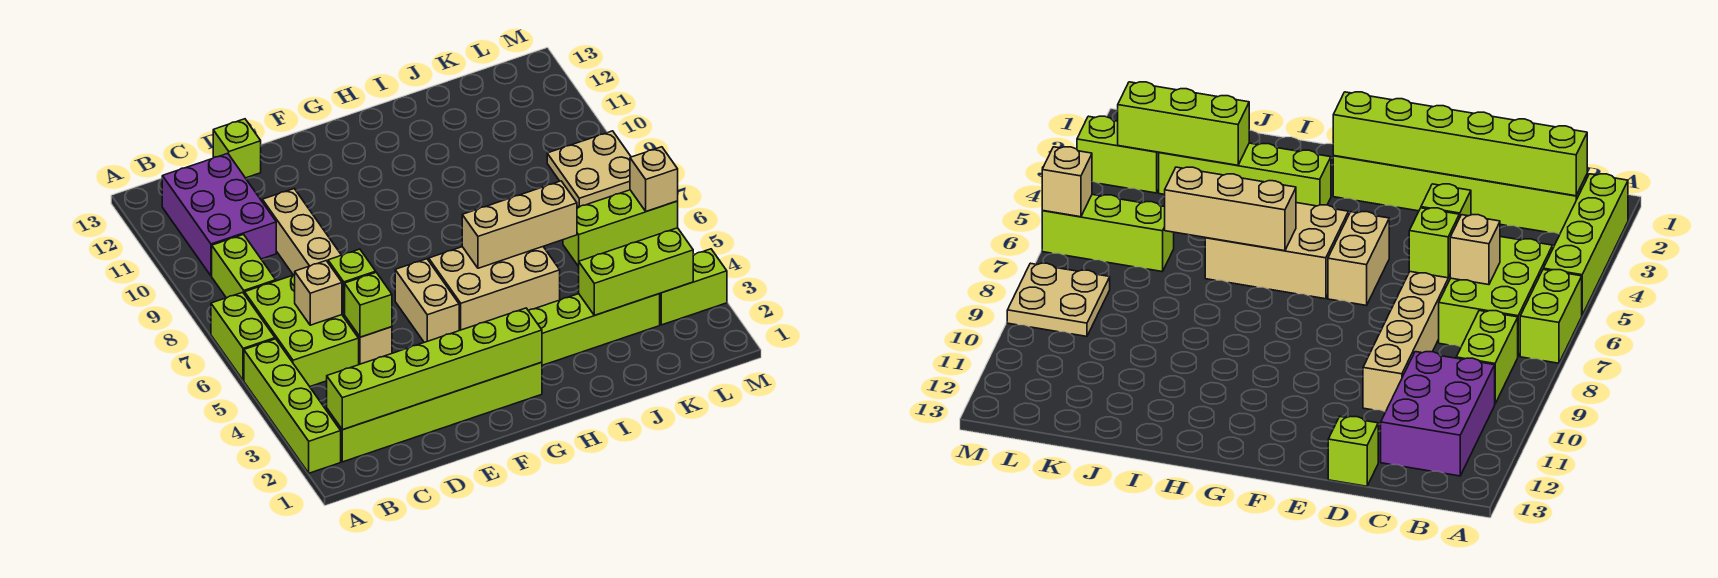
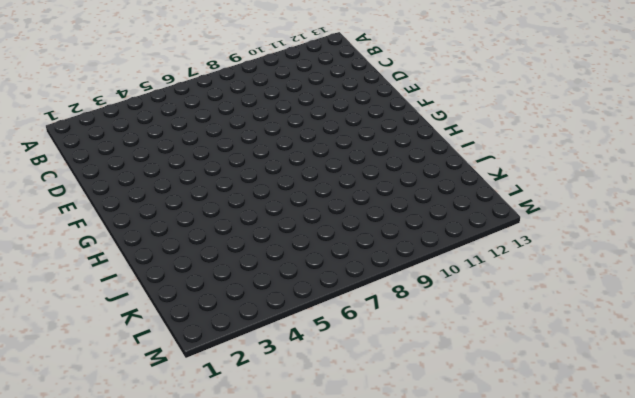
none -> lime brick A2:A5 level 1
none -> lime brick A6:A7 level 1
none -> lime brick B2:G2 level 1

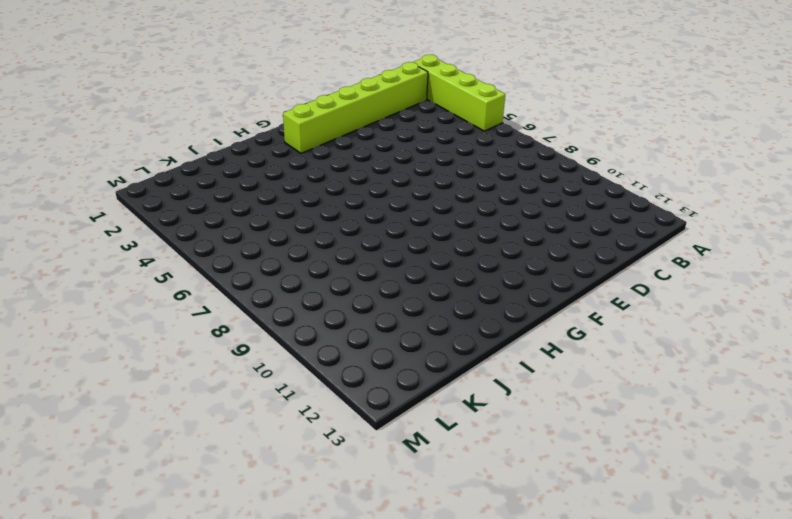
none -> lime brick A6:A7 level 1
none -> lime brick B5:C7 level 1
none -> lime brick B8:B9 level 1

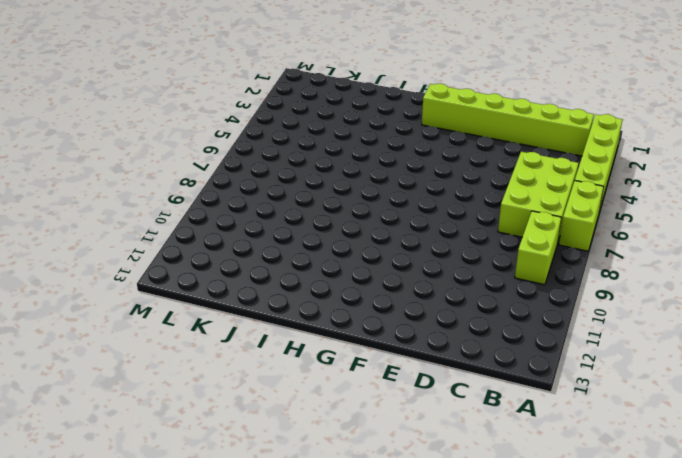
none -> purple brick B10:C12 level 1
none -> tan brick D5:D10 level 1
none -> lime brick D13 level 1

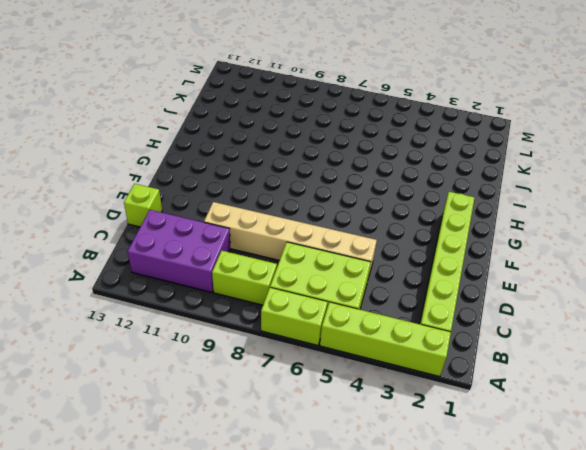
none -> tan brick F5:F6 level 1
none -> tan brick G5:I6 level 1
none -> lime brick H3:K3 level 1

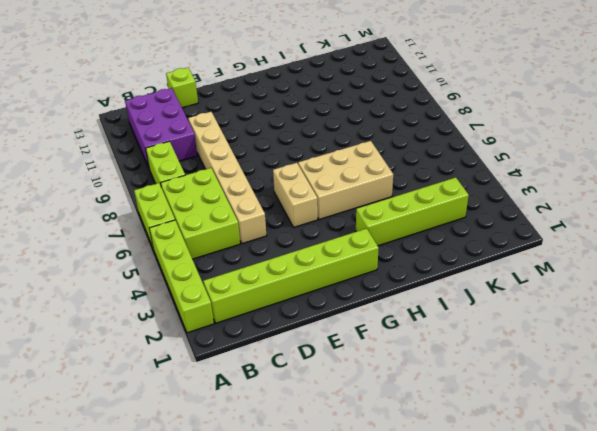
none -> lime brick K6:M6 level 1
none -> lime brick L3:M3 level 1
none -> tan plate L8:M9 level 1

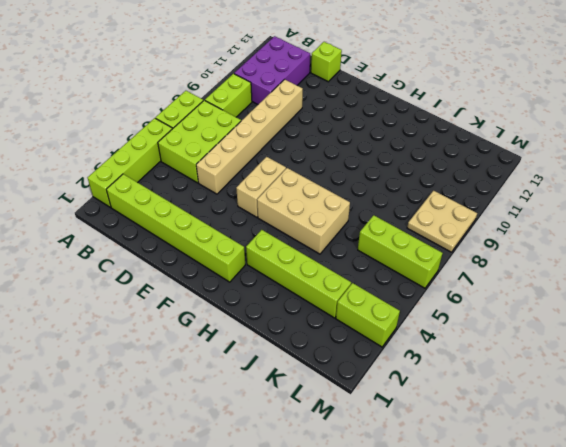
none -> lime brick B2:G2 level 2
none -> tan brick C6 level 2
none -> lime brick D5 level 2

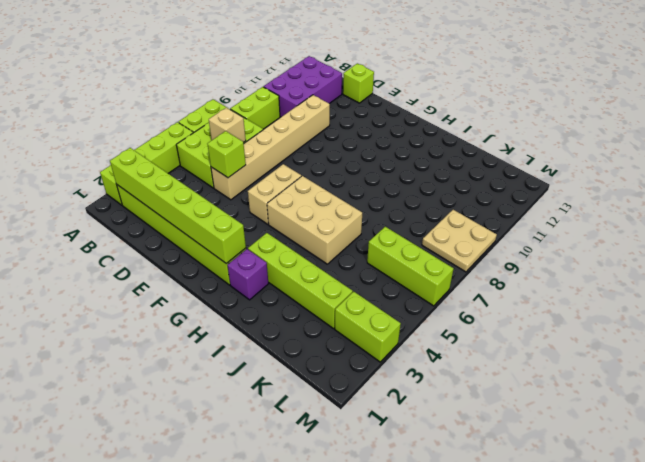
purple brick H2 level 1 -> none
none -> lime brick D6 level 2
none -> tan brick H6:J6 level 2
none -> lime brick J3:L3 level 2

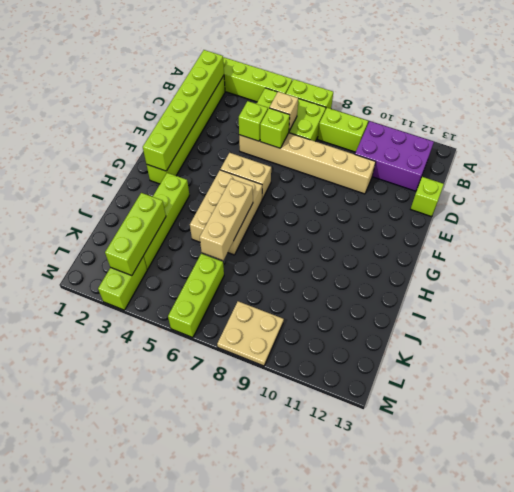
none -> tan brick M6 level 2

